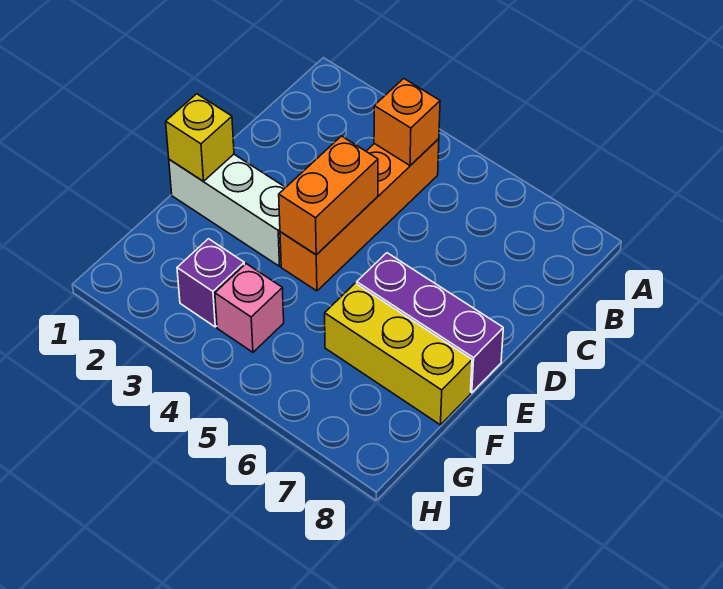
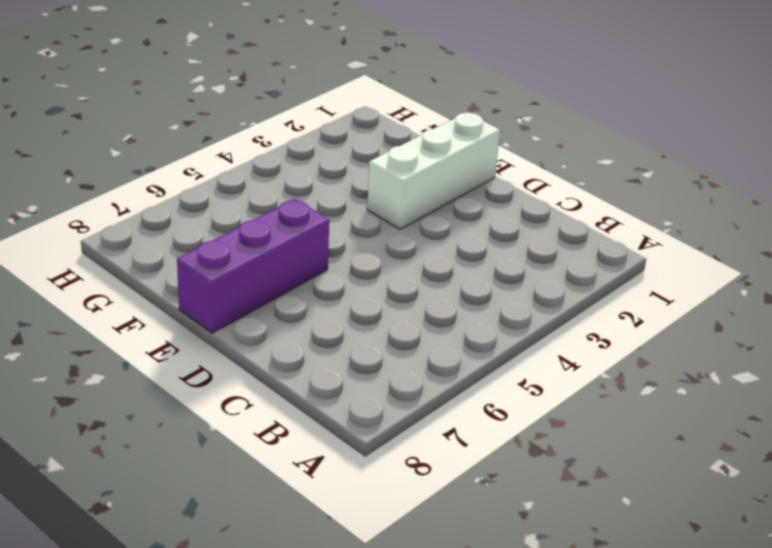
none -> orange brick B4:E4 level 1
none -> yellow brick F6:F8 level 1

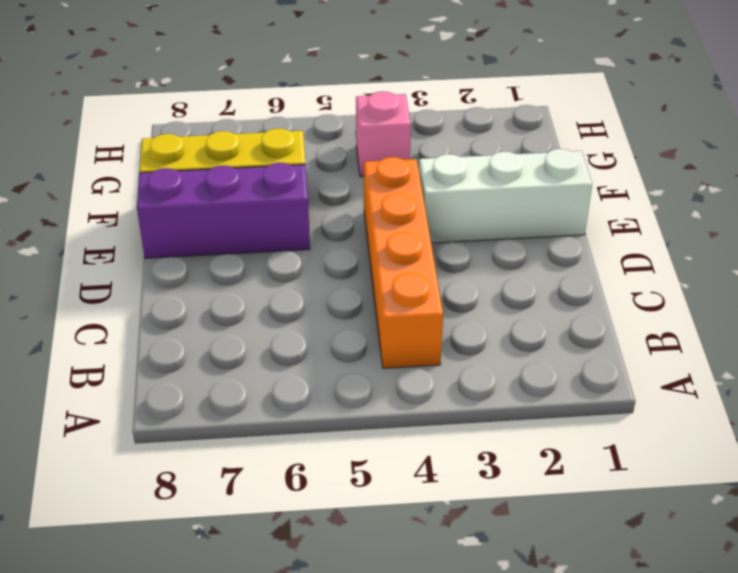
none -> purple brick G3 level 1
none -> orange brick B4 level 2

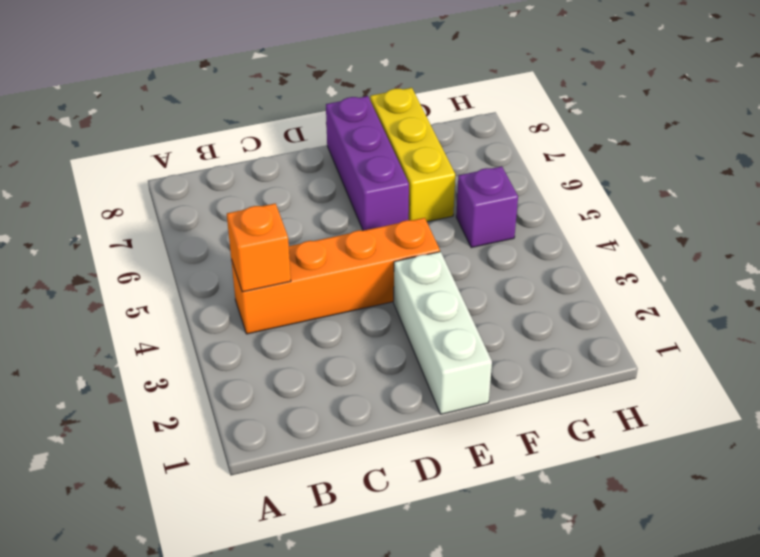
purple brick G5 level 1 -> purple brick G3 level 1
none -> pink brick G4 level 1
none -> orange brick D4:E4 level 2

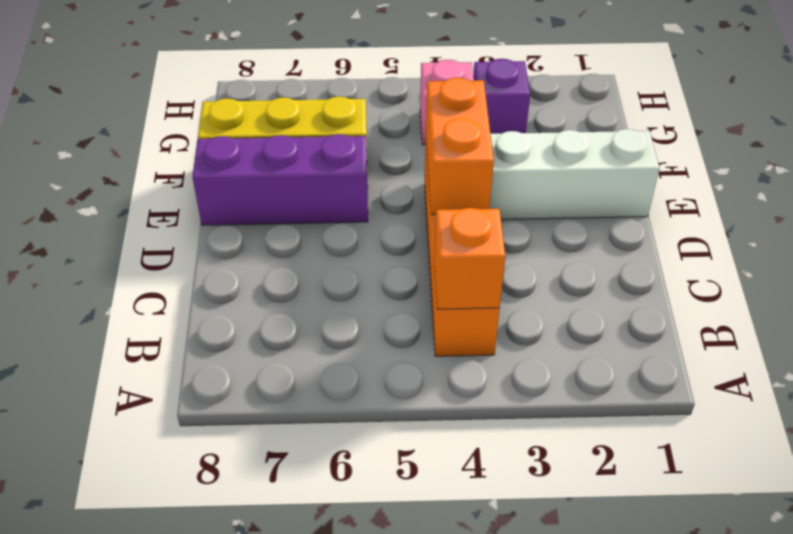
none -> yellow brick E1 level 2

